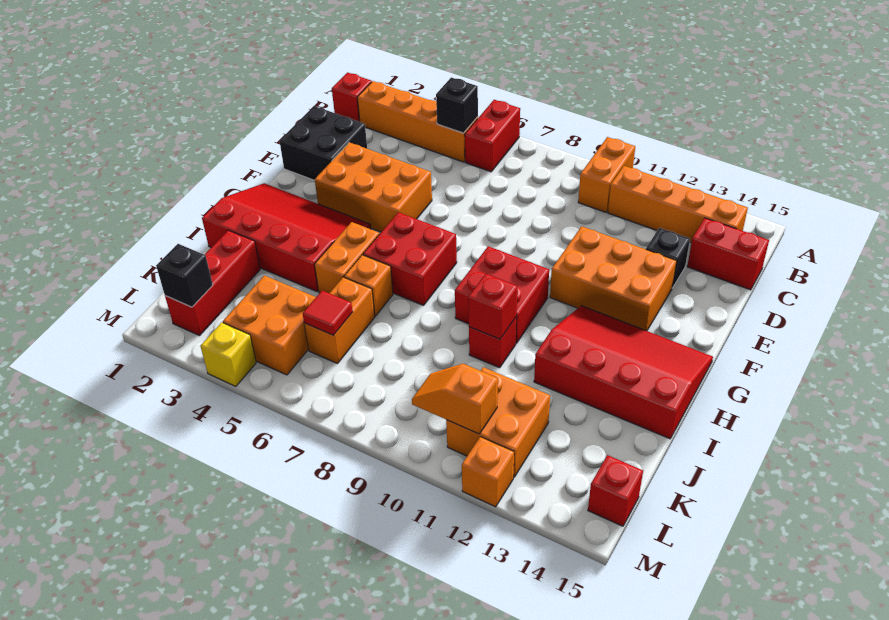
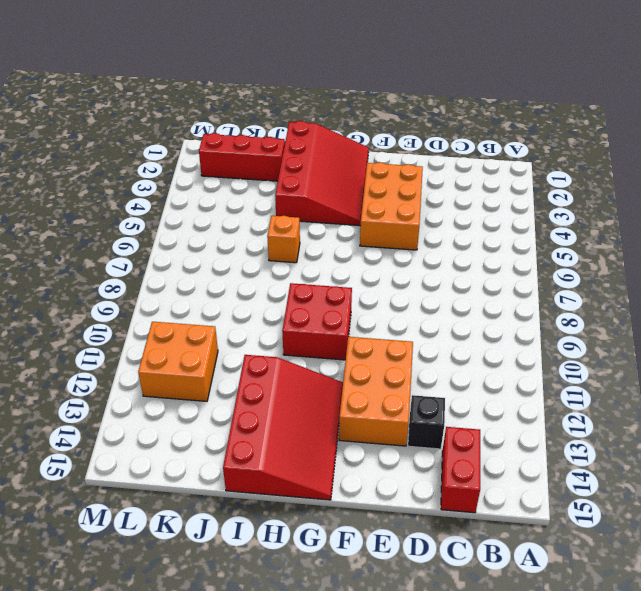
none -> red brick A6:B6 level 1
none -> orange brick A10:B10 level 1
none -> red brick B1 level 1

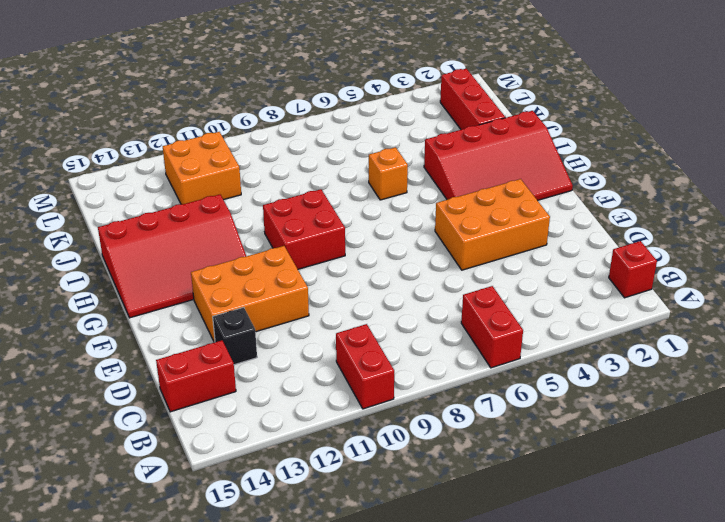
red brick A10:B10 level 1 -> orange brick A10:B10 level 1
none -> orange brick B2:B5 level 1
none -> orange brick B11:B14 level 1
none -> black brick D1:E2 level 1

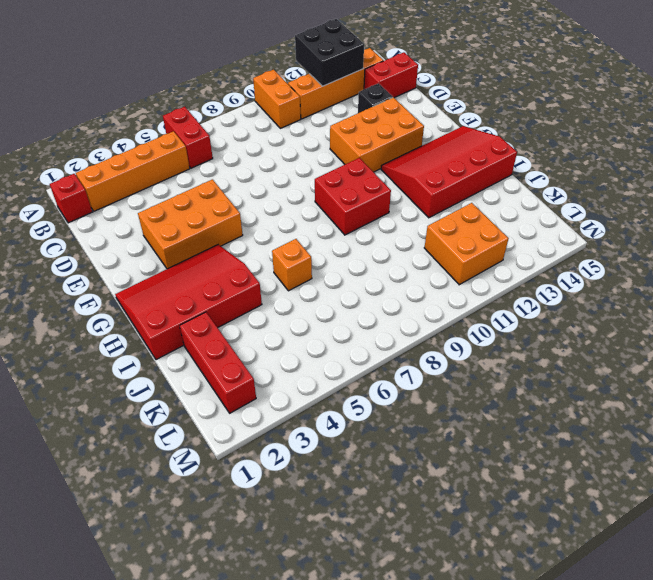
black brick A12:B13 level 2 -> black brick D1:E2 level 1
none -> red brick G6:H7 level 1
none -> orange brick H5:I5 level 1
none -> red brick I10 level 1

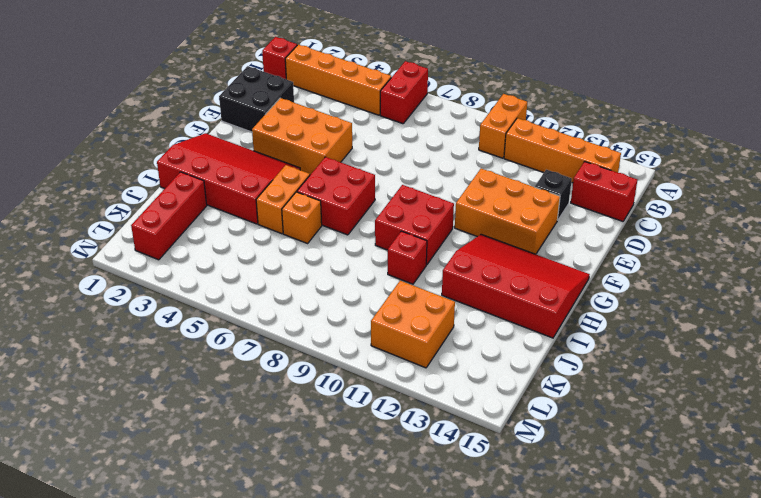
none -> orange brick J6:K6 level 1
none -> orange brick K4:L5 level 1
none -> red brick L15 level 1

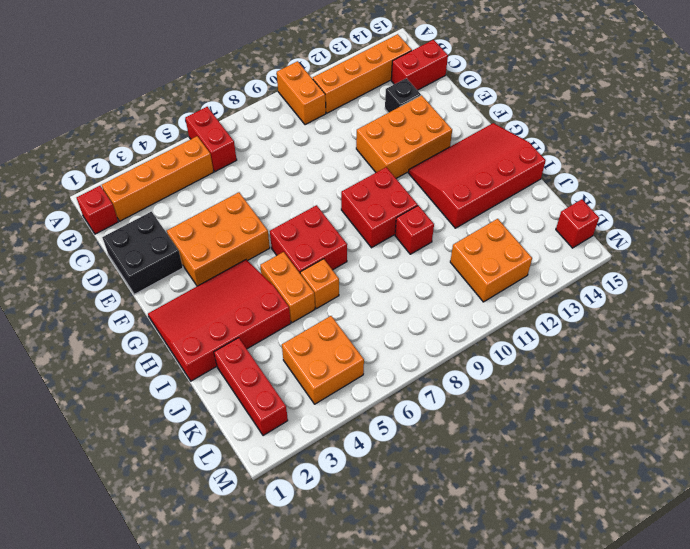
none -> orange brick J6:K6 level 1
none -> yellow brick M4 level 1
none -> orange brick M12 level 1

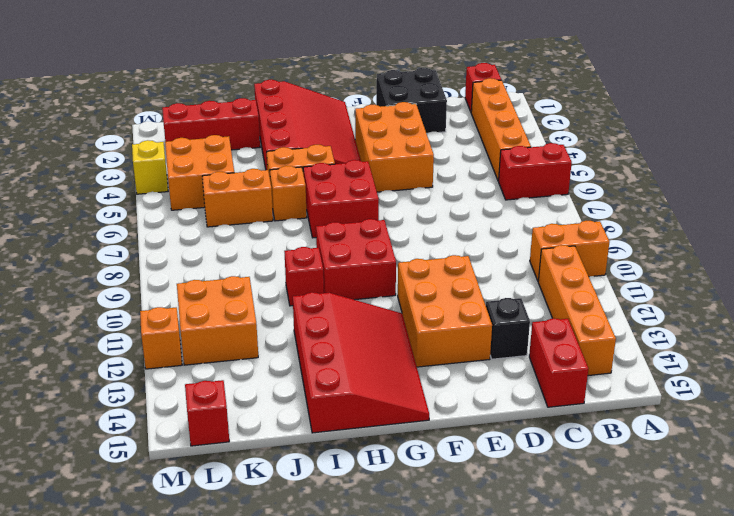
none -> black brick B5 level 2
none -> red brick I10 level 2
none -> red tile K6 level 2

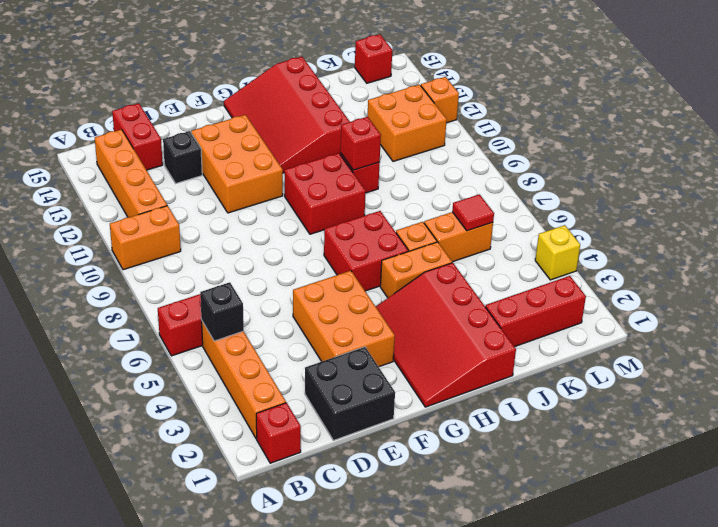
none -> orange brick K4:L5 level 1
none -> black brick L2 level 2
none -> orange slope L10:L11 level 2 top 11

